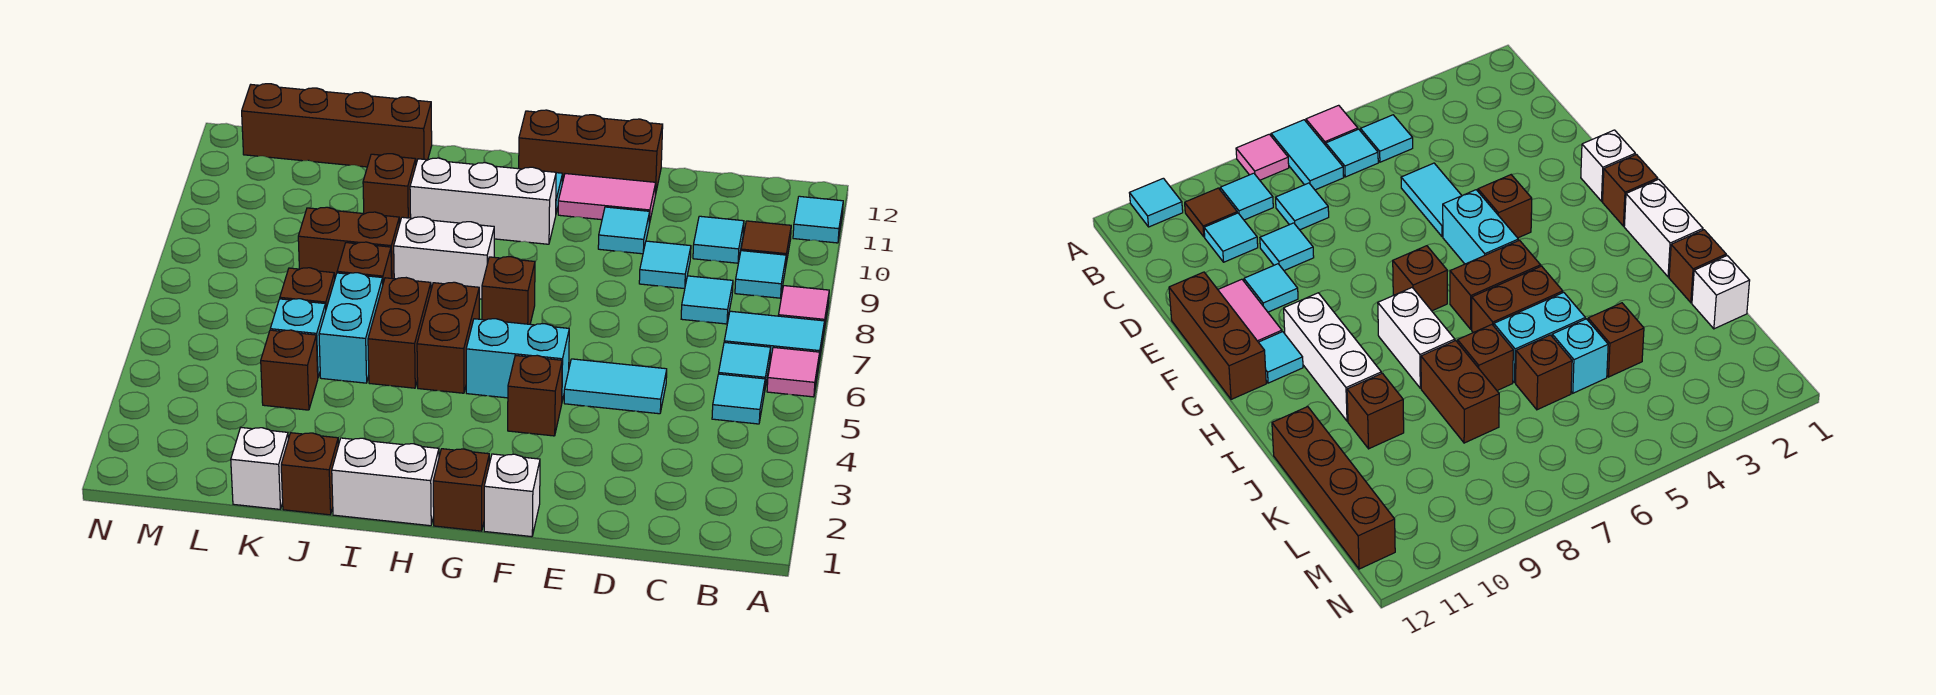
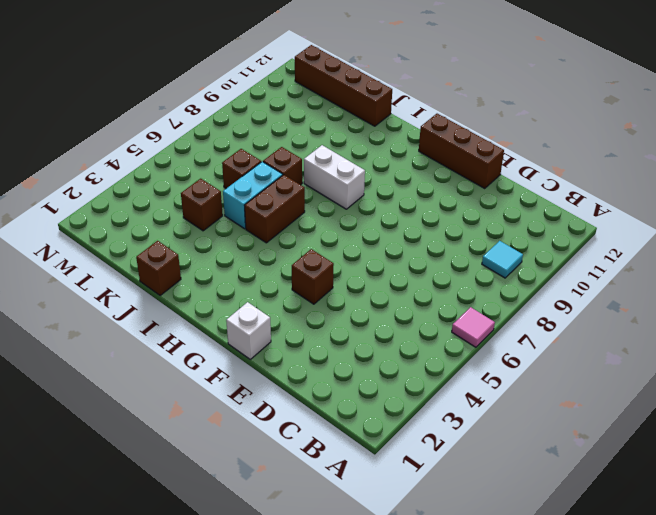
none -> cyan tile A7:B7 level 1
none -> pink tile A8 level 1
none -> cyan tile A11 level 1
none -> cyan tile B5 level 1

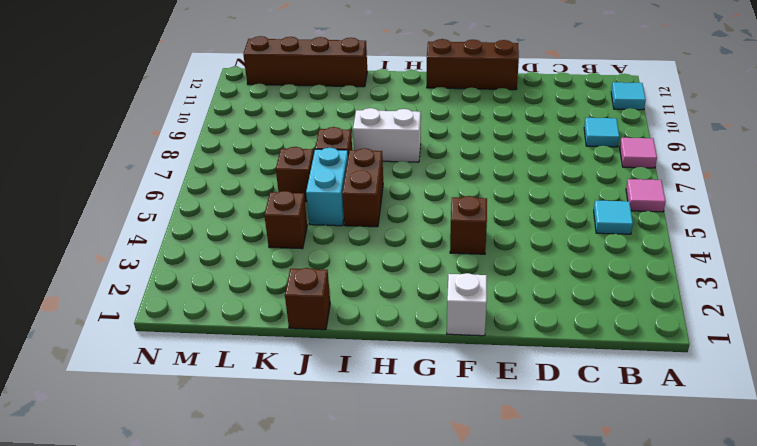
none -> cyan tile A7:B7 level 1
none -> cyan tile B6 level 1
none -> brown tile B10 level 1
none -> cyan tile C8 level 1

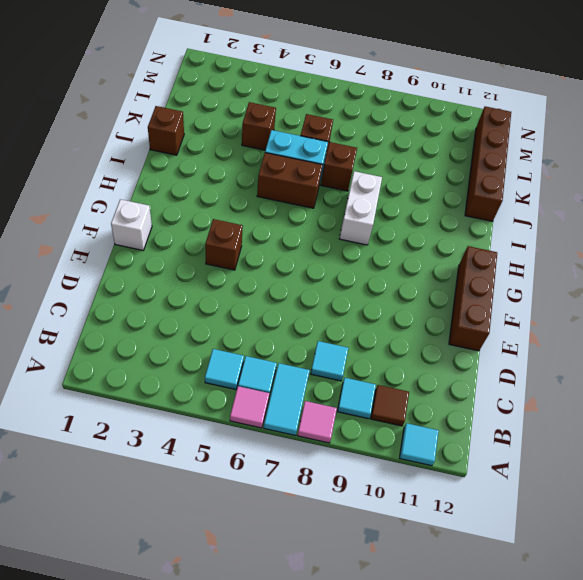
none -> cyan tile C10 level 1
none -> cyan tile D5:E5 level 1
none -> cyan tile D9 level 1
none -> cyan tile E10 level 1

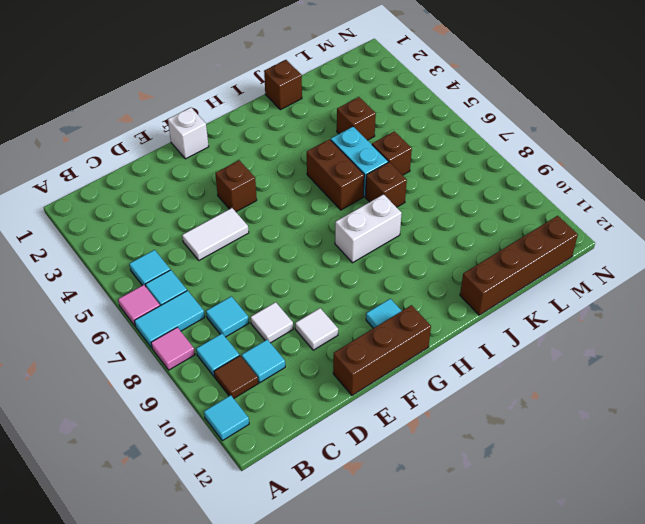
white tile D5:E5 level 1 -> cyan tile D5:E5 level 1
white tile D9 level 1 -> cyan tile D9 level 1
white tile E10 level 1 -> cyan tile E10 level 1
none -> pink tile E11:F11 level 1
none -> cyan brick F5:G5 level 1
none -> brown brick G1 level 1
none -> brown brick G7 level 1

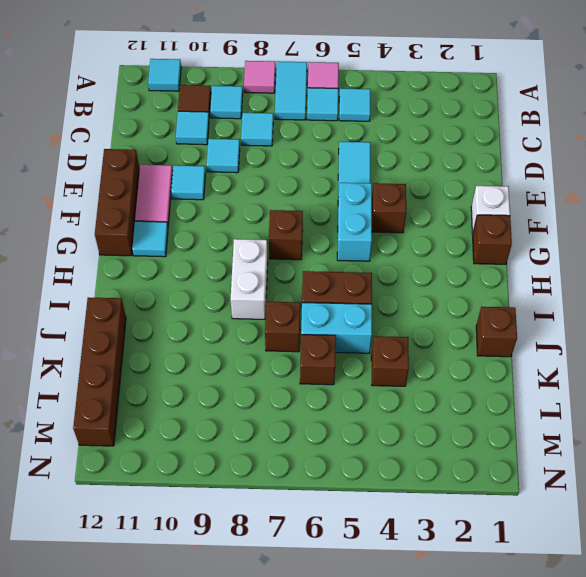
none -> white brick G10:I10 level 1
none -> white brick H1:I1 level 1
none -> brown brick H5:H6 level 1
none -> brown brick J8:K8 level 1

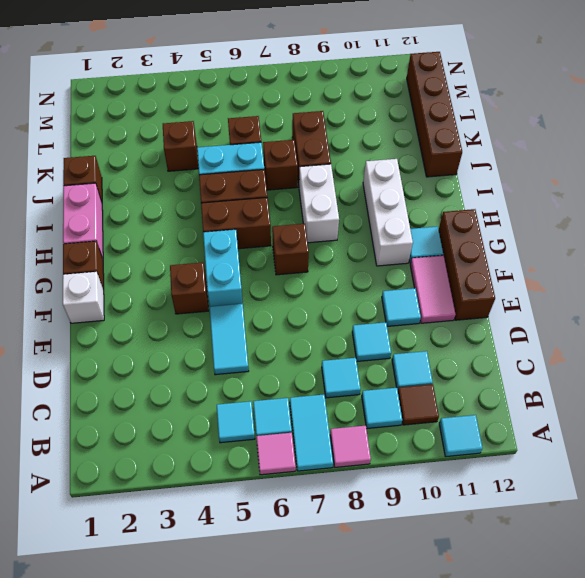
pink brick H1:I1 level 1 -> white brick H1:I1 level 1
none -> brown brick J10 level 1
none -> white brick K1 level 1
none -> cyan brick K5 level 1

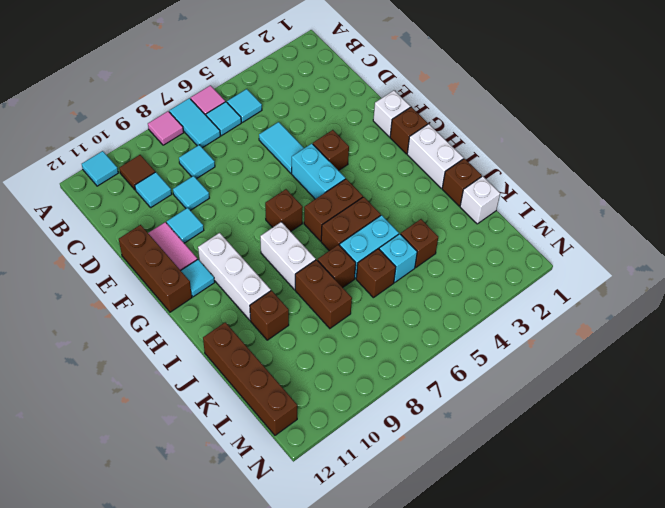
none -> cyan tile B9 level 1

